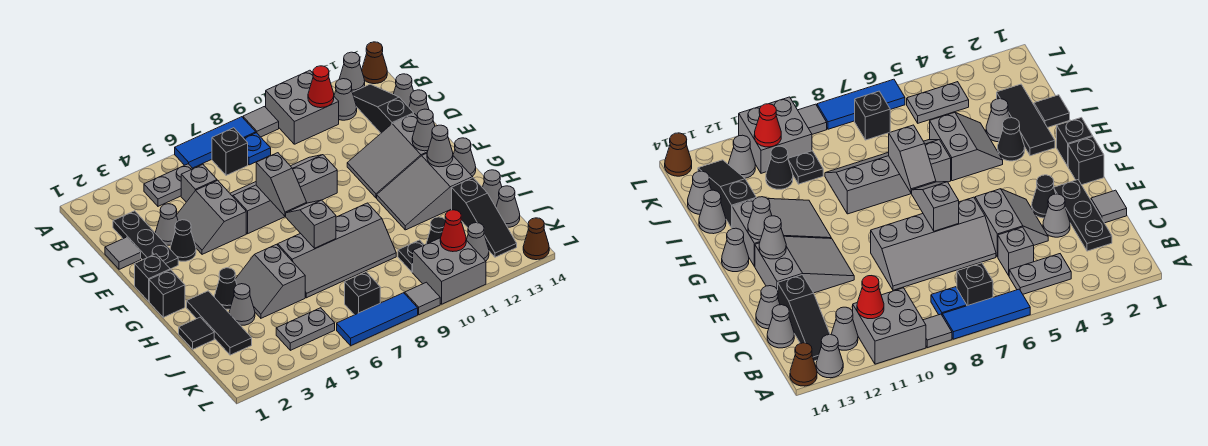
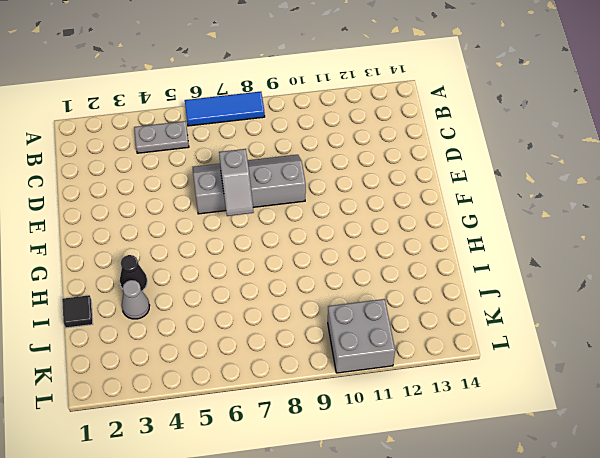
none -> grey tile A9 level 1
none -> grey brick A10:B11 level 1
none -> grey cone A13 level 1
none -> brown cone A14 level 1

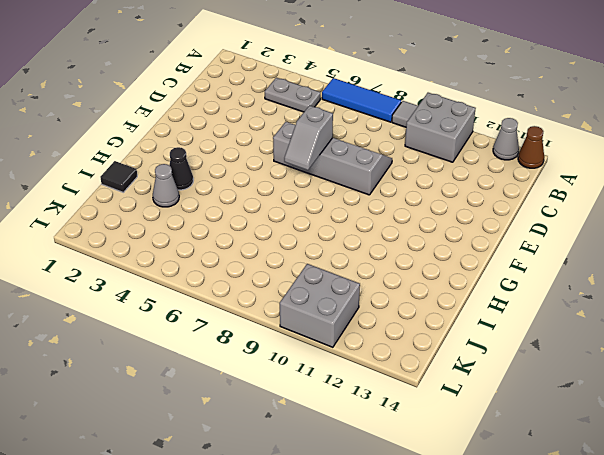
none -> black brick B7 level 1
none -> blue plate B8 level 1
none -> grey cone B12 level 1
none -> black slope B13:D13 level 1 top D

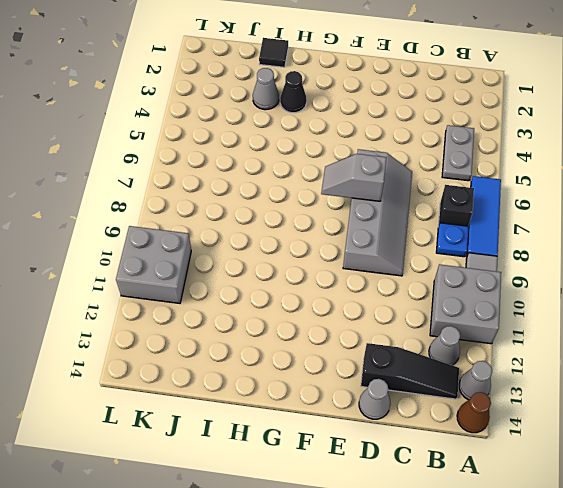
none -> black plate C2:E2 level 1
none -> grey brick C5 level 1
none -> grey cone C14 level 1
none -> grey tile D1 level 1

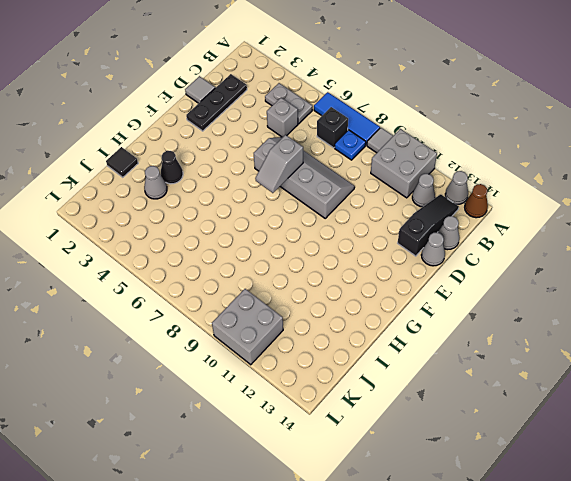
none -> grey cone D3 level 1
none -> grey slope D4:E5 level 1 top 5
none -> black cone E3 level 1
none -> grey slope E11:F13 level 1 top 13

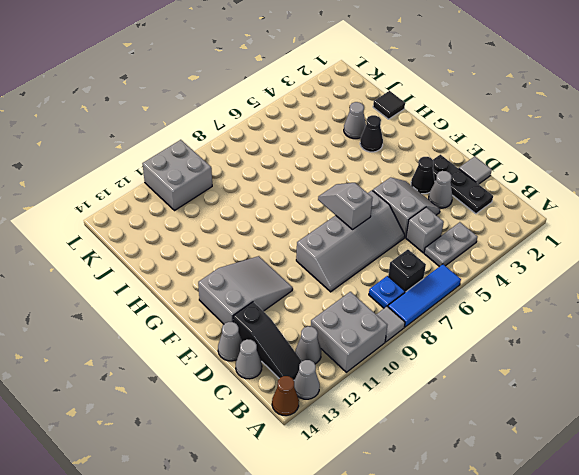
none -> black brick F1 level 1
none -> black brick G1 level 1
none -> grey slope G11:H13 level 1 top 13
none -> grey cone G14 level 1

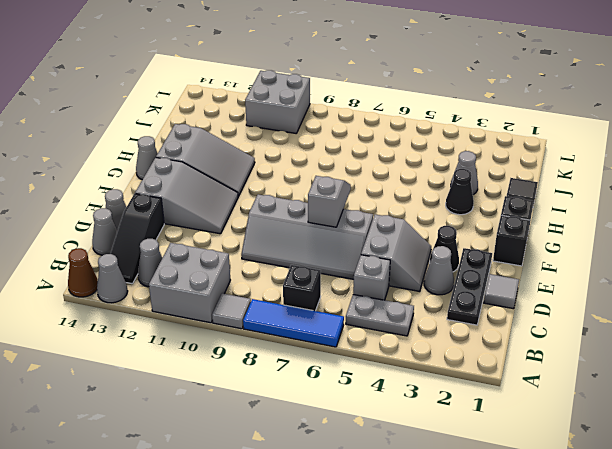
none -> blue plate B8 level 1
none -> black tile H2:J2 level 1
none -> grey slope H4:I5 level 1 top 5
none -> grey slope H6:I9 level 1 top H

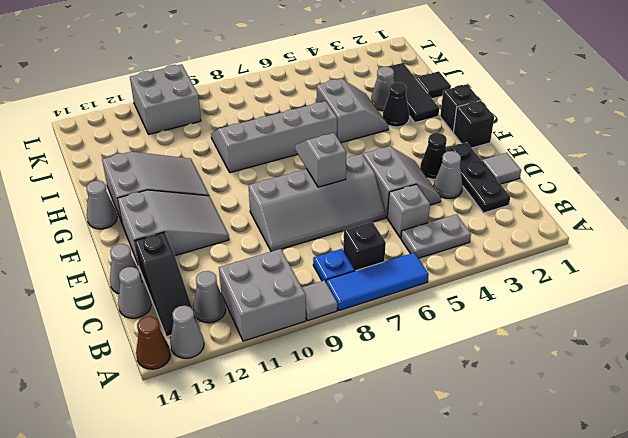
none -> black slope I13:K13 level 1 top I
none -> grey cone I14 level 1
none -> black plate J10 level 1
none -> black cone J11 level 1

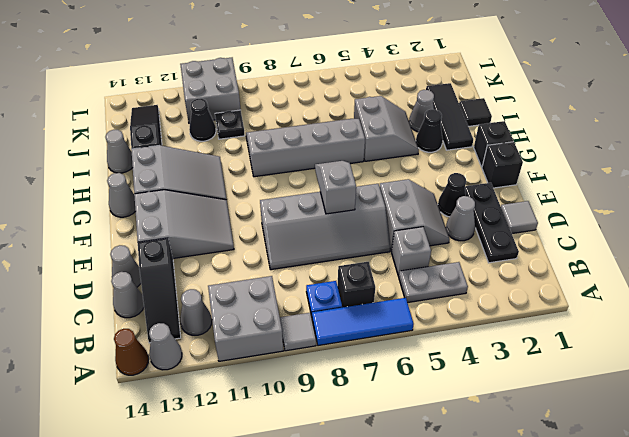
none -> grey cone J14 level 1
none -> grey plate K4:K5 level 1
none -> black brick K7 level 1
none -> grey cone K12 level 1

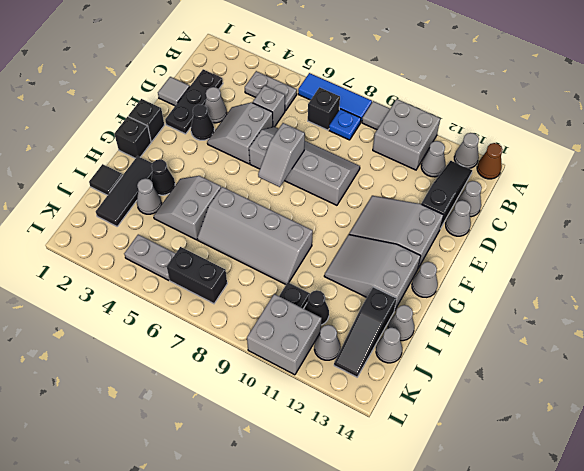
black brick K6:K7 level 1 -> black brick K7 level 1
none -> blue tile L6:L8 level 1
none -> grey tile L9 level 1
none -> brown cone L14 level 1
none -> red cone B11 level 2

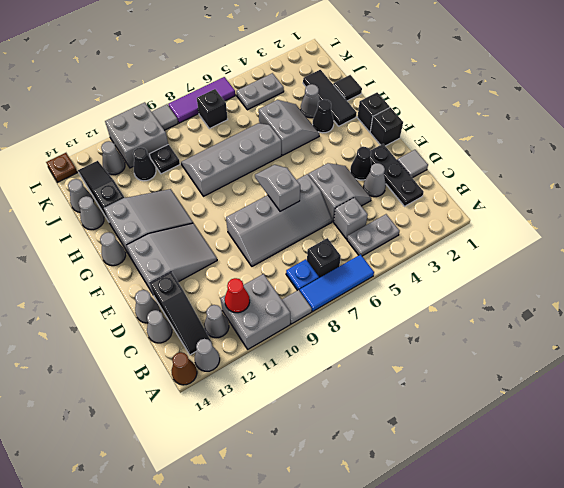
purple tile L6:L8 level 1 -> blue tile L6:L8 level 1
brown plate L14 level 1 -> brown cone L14 level 1
none -> grey cone F13 level 2
none -> grey slope G7:H7 level 2 top H
none -> grey cone G13 level 2
none -> red cone K11 level 2

